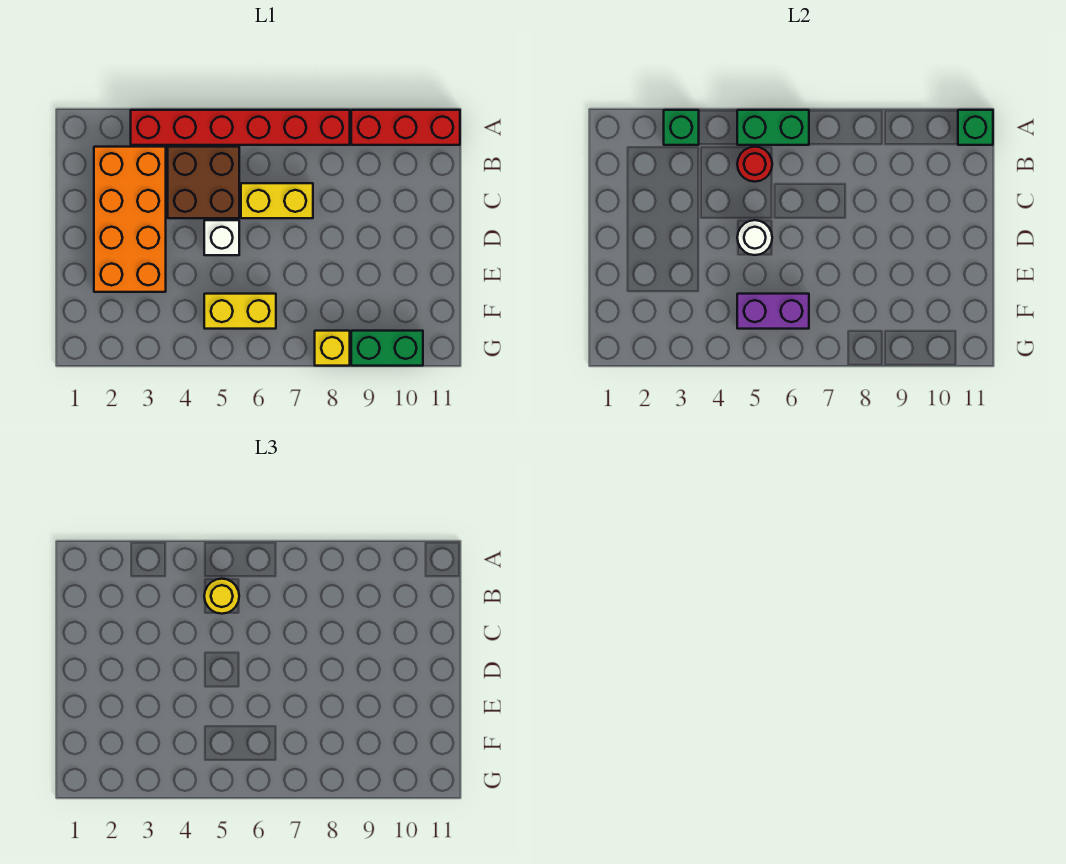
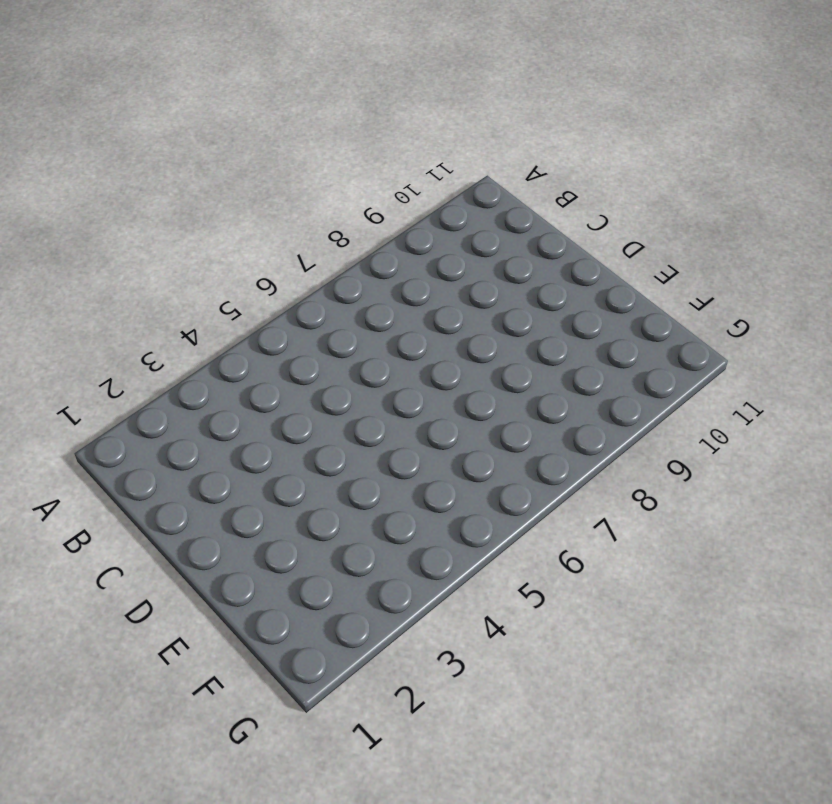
none -> red brick A3:A8 level 1
none -> red brick A9:A11 level 1
none -> orange brick B2:E3 level 1

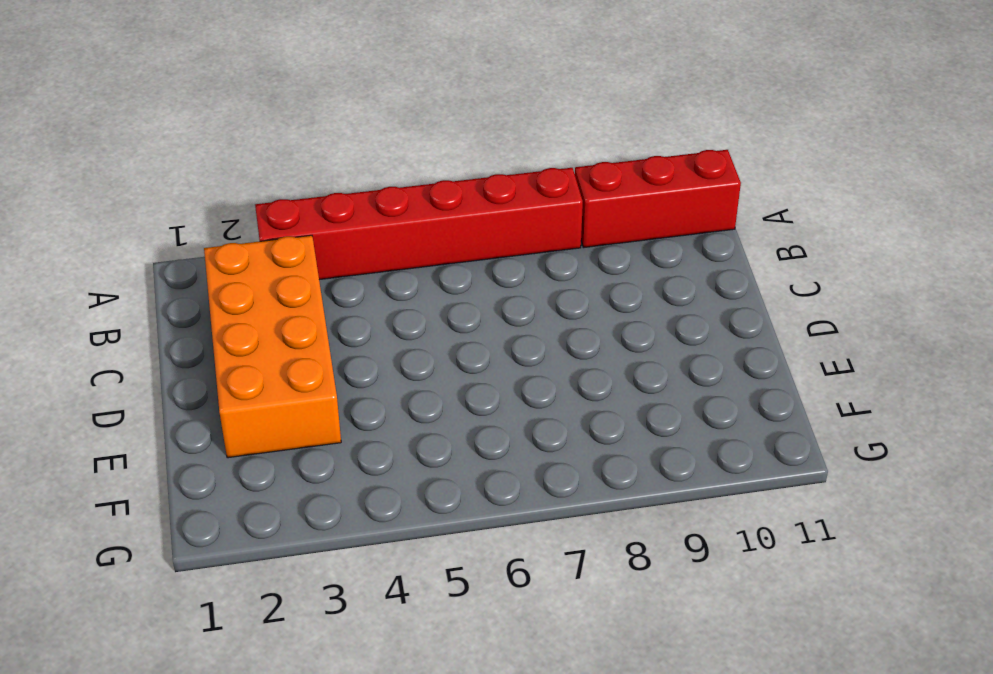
none -> brown brick B4:C5 level 1
none -> yellow brick C6:C7 level 1
none -> white brick D5 level 1

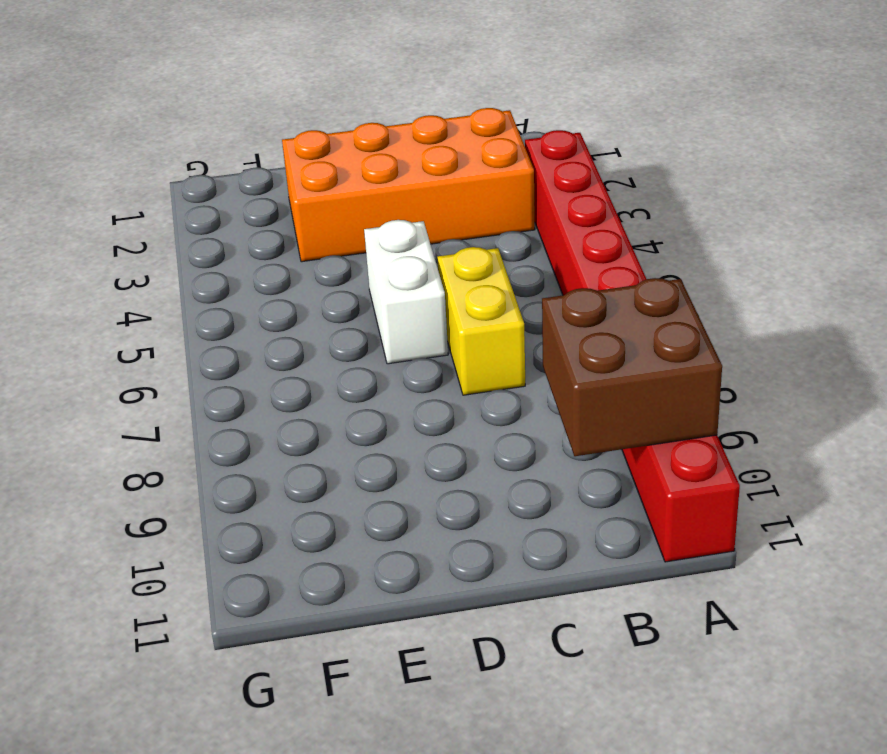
brown brick A9:B10 level 2 -> brown brick B4:C5 level 1
white brick D5:D6 level 1 -> white brick D5 level 1
none -> yellow brick F5:F6 level 1
none -> yellow brick G8 level 1
none -> green brick G9:G10 level 1

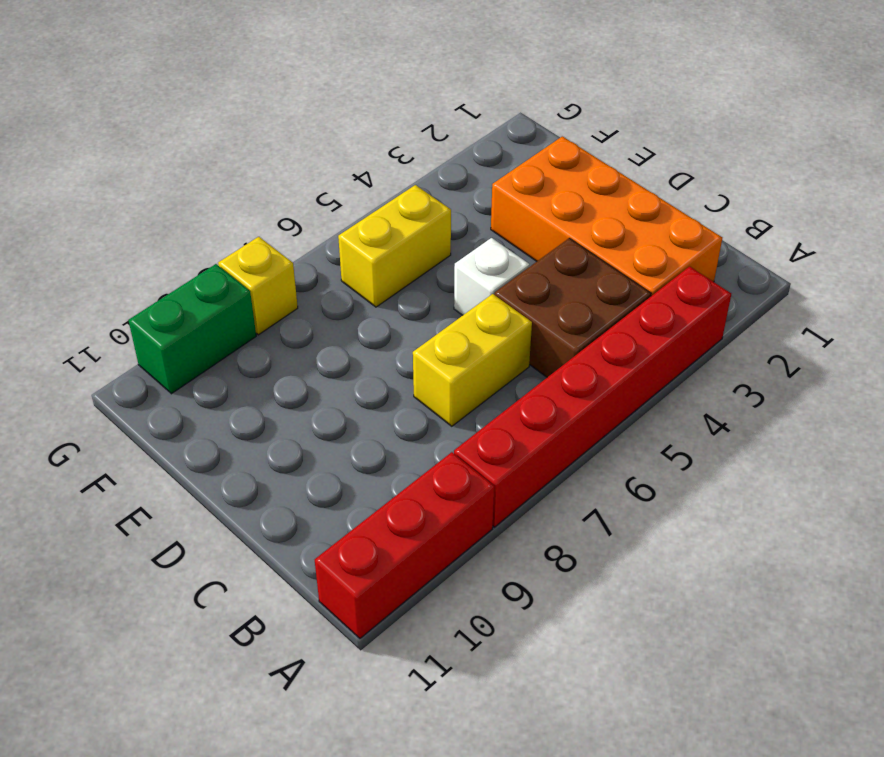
none -> green brick A3 level 2
none -> green brick A5:A6 level 2
none -> green brick A11 level 2

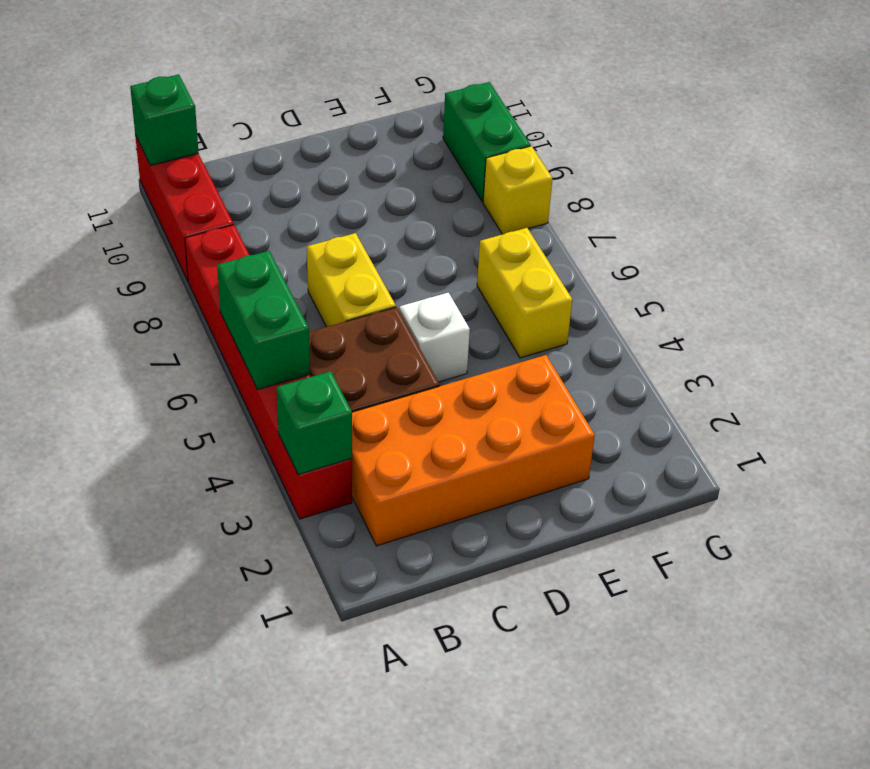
none -> red round brick B5 level 2
none -> white round brick D5 level 2
none -> purple brick F5:F6 level 2

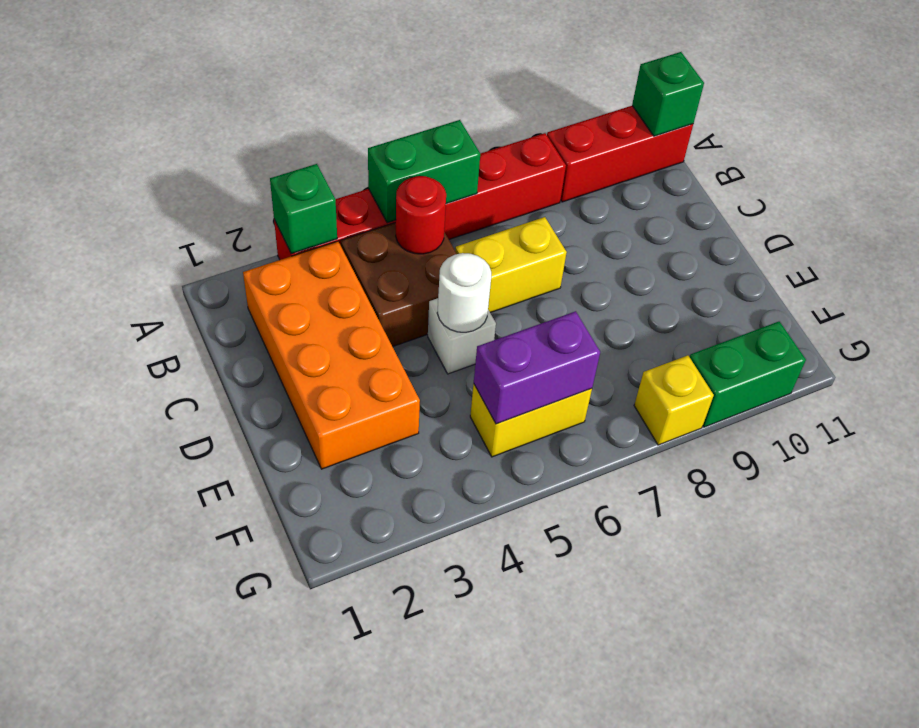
none -> yellow round brick B5 level 3

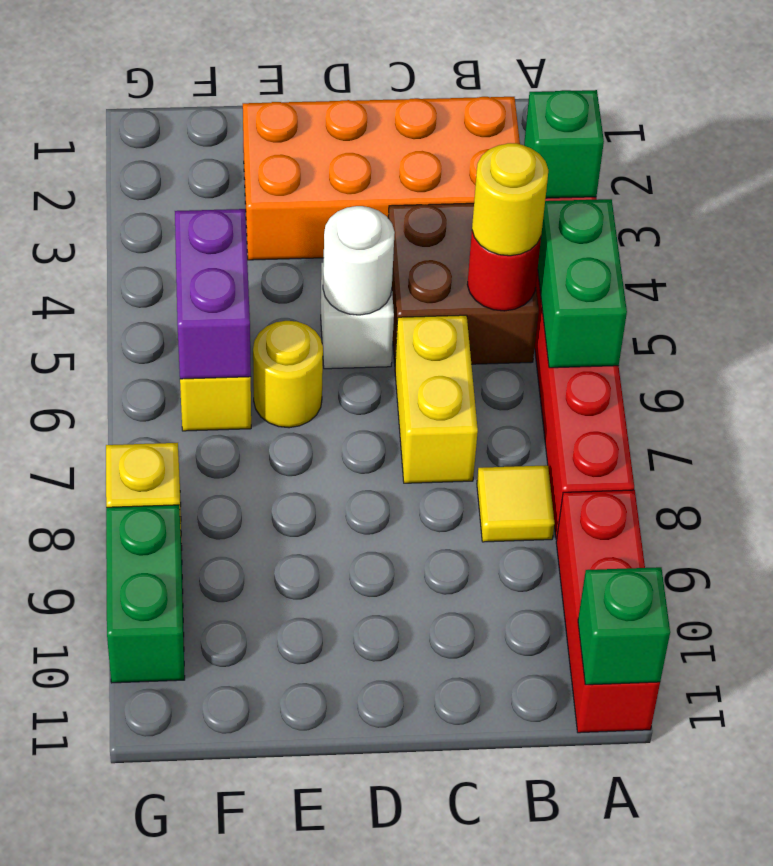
yellow tile B8 level 1 -> none
yellow round brick E6 level 1 -> none

